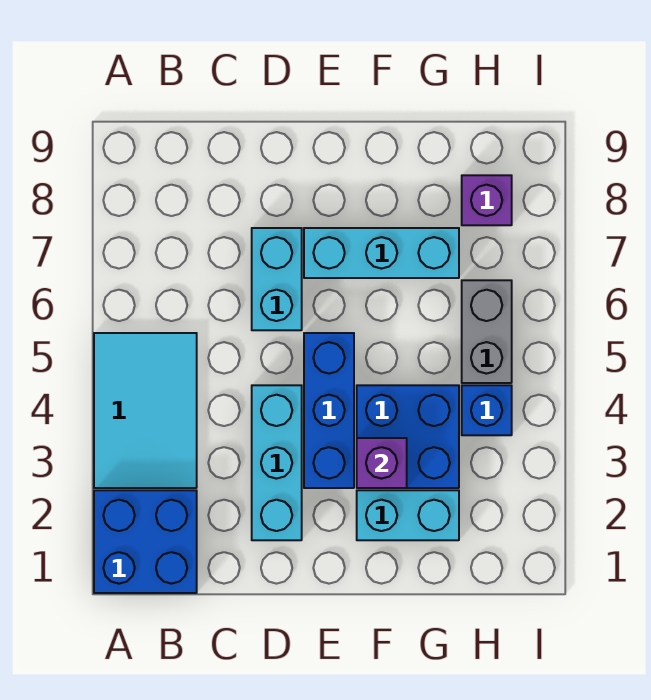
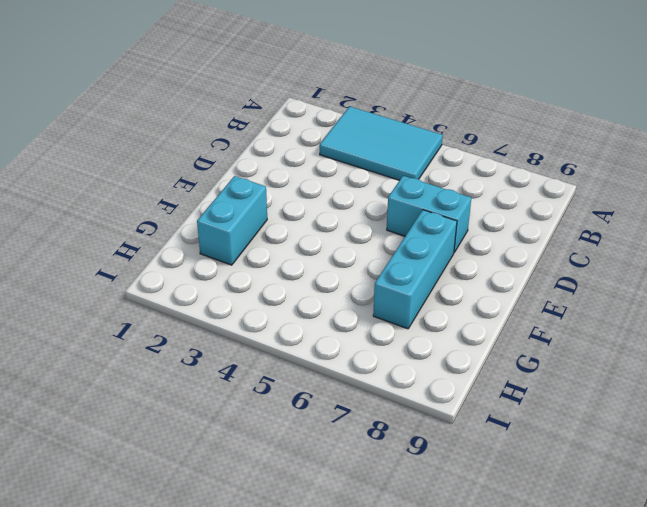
none -> blue brick A1:B2 level 1
none -> cyan brick D2:D4 level 1
none -> blue brick E3:E5 level 1

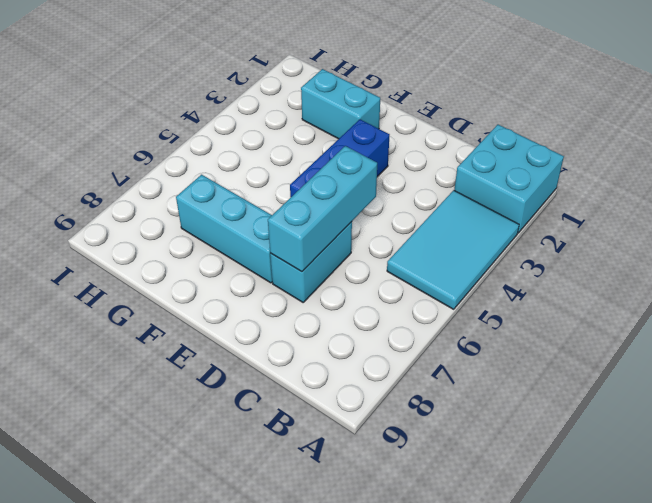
cyan brick A1:B2 level 1 -> blue brick A1:B2 level 1
cyan brick D5:D7 level 2 -> cyan brick D2:D4 level 1
none -> blue brick F3:G4 level 1
none -> blue brick H4 level 1
none -> grey brick H5:H6 level 1

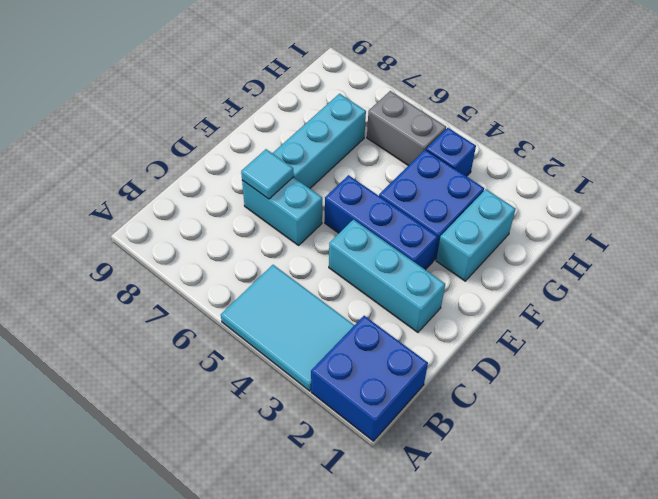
cyan tile D7 level 2 -> none
none -> purple brick H8 level 1
none -> purple brick F3 level 2

